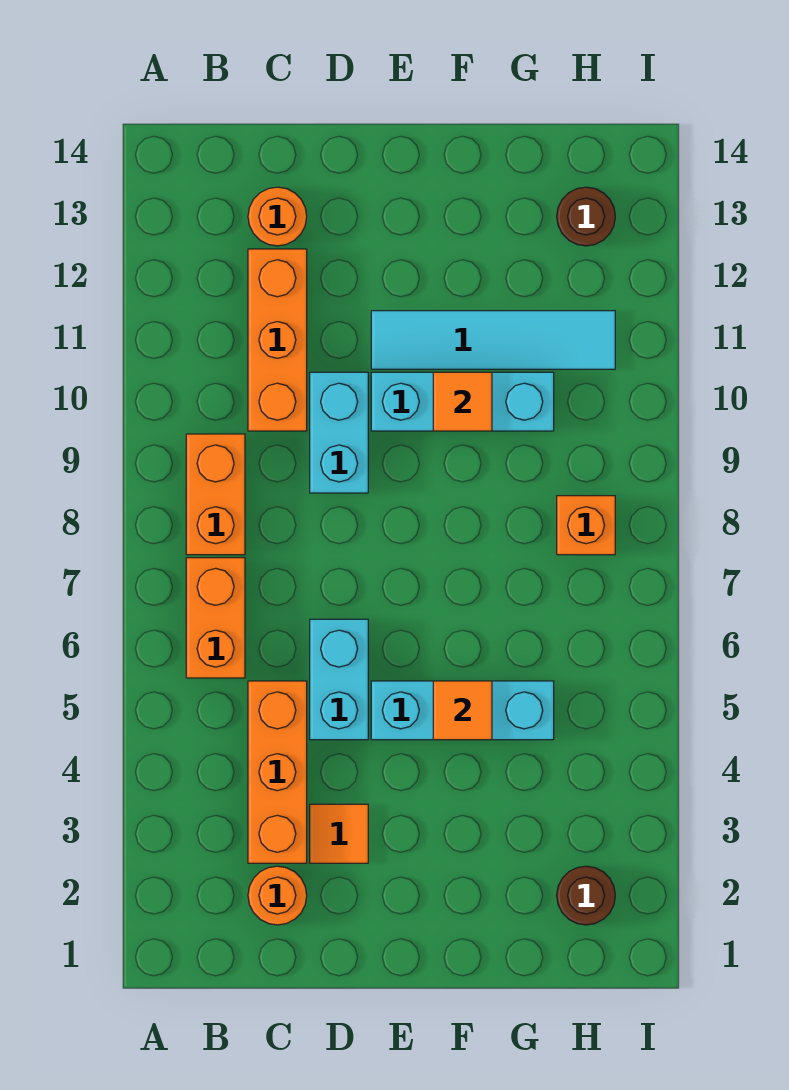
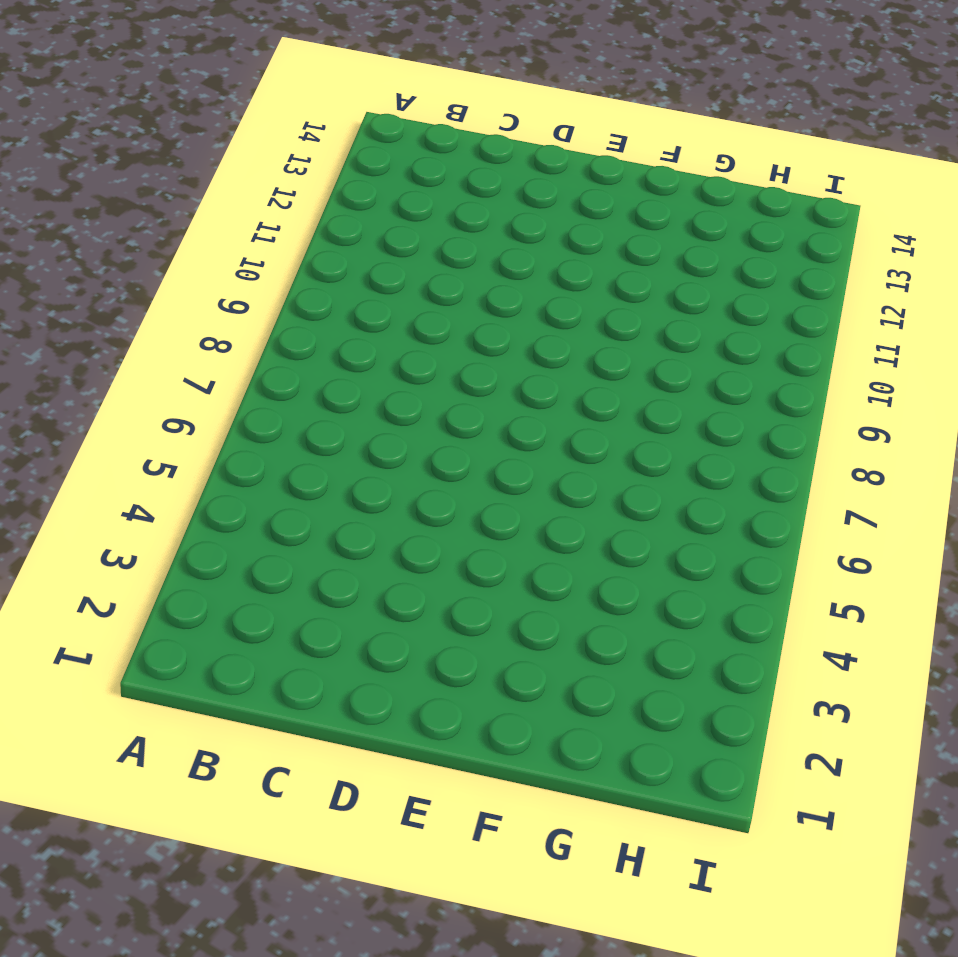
none -> orange brick B6:B7 level 1
none -> orange brick B8:B9 level 1
none -> orange round brick C2 level 1

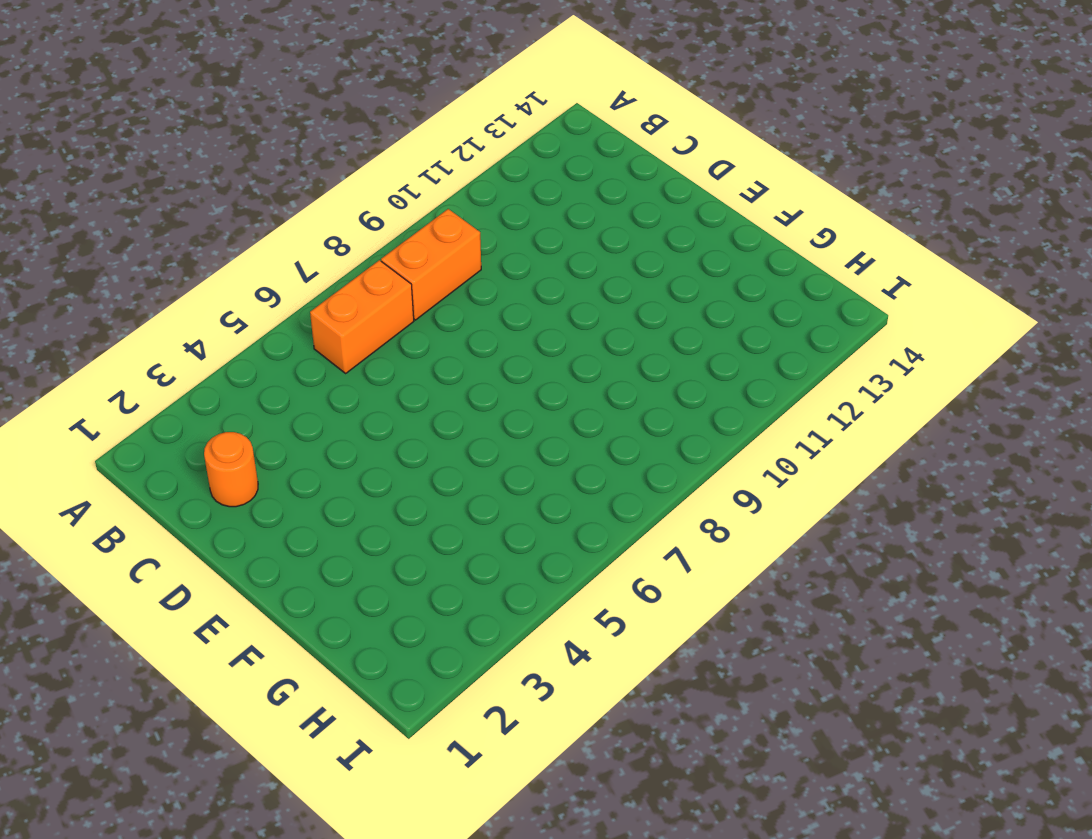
none -> orange brick C3:C5 level 1
none -> orange brick C10:C12 level 1
none -> orange round brick C13 level 1

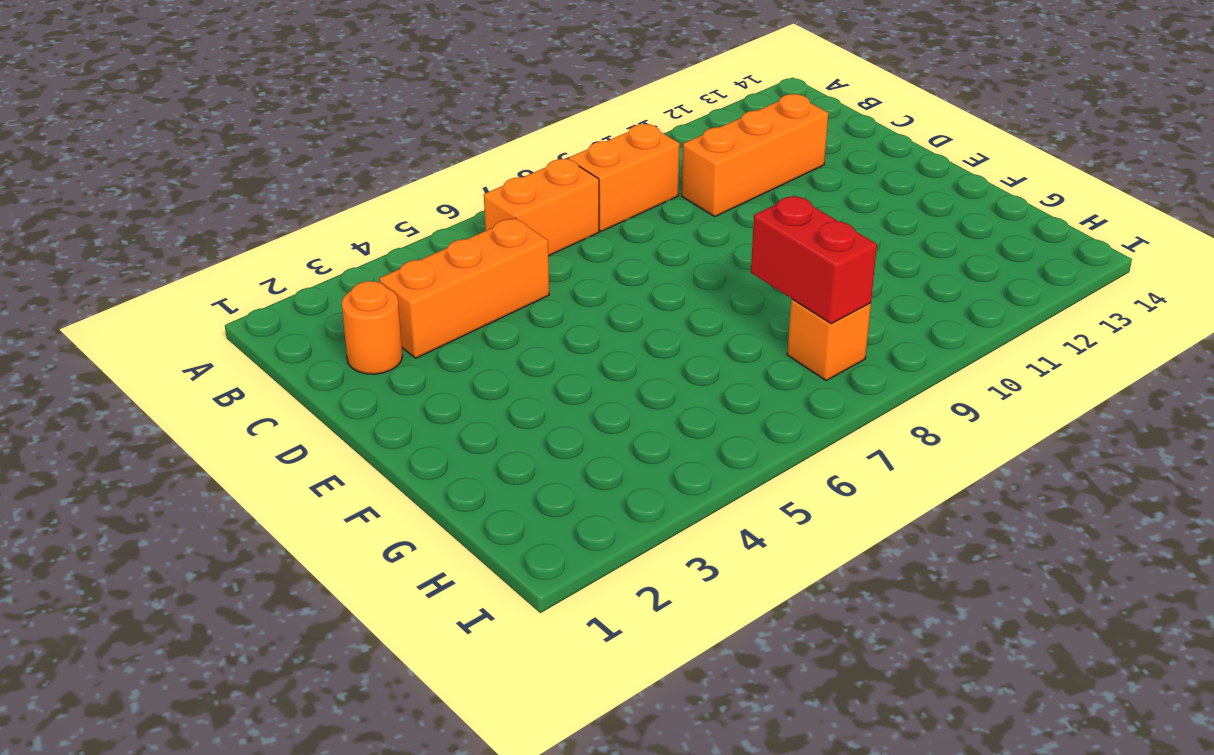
red brick G8:H8 level 2 -> none
none -> orange round brick C13 level 1
none -> orange tile D3 level 1
none -> cyan brick D5:D6 level 1

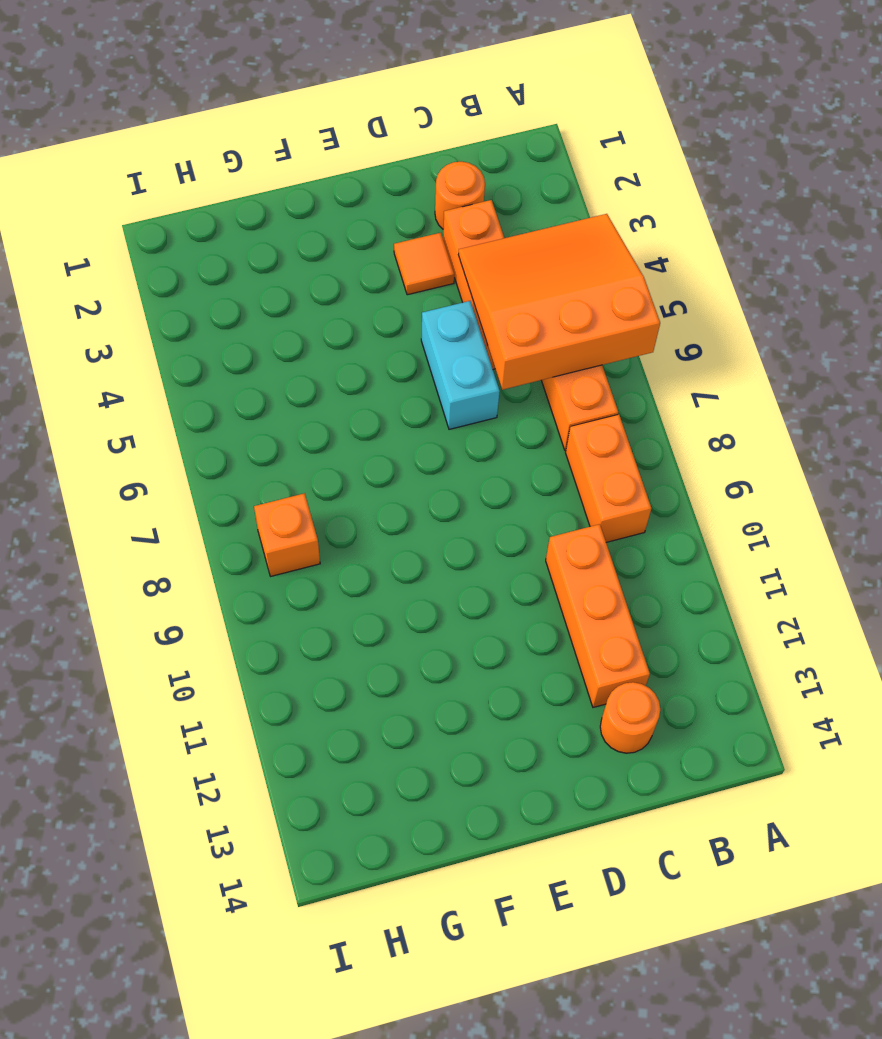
orange slope A4:C6 level 2 top 6 -> none
none -> cyan brick D9:D10 level 1
none -> cyan brick E5:G5 level 1
none -> cyan brick E10:G10 level 1

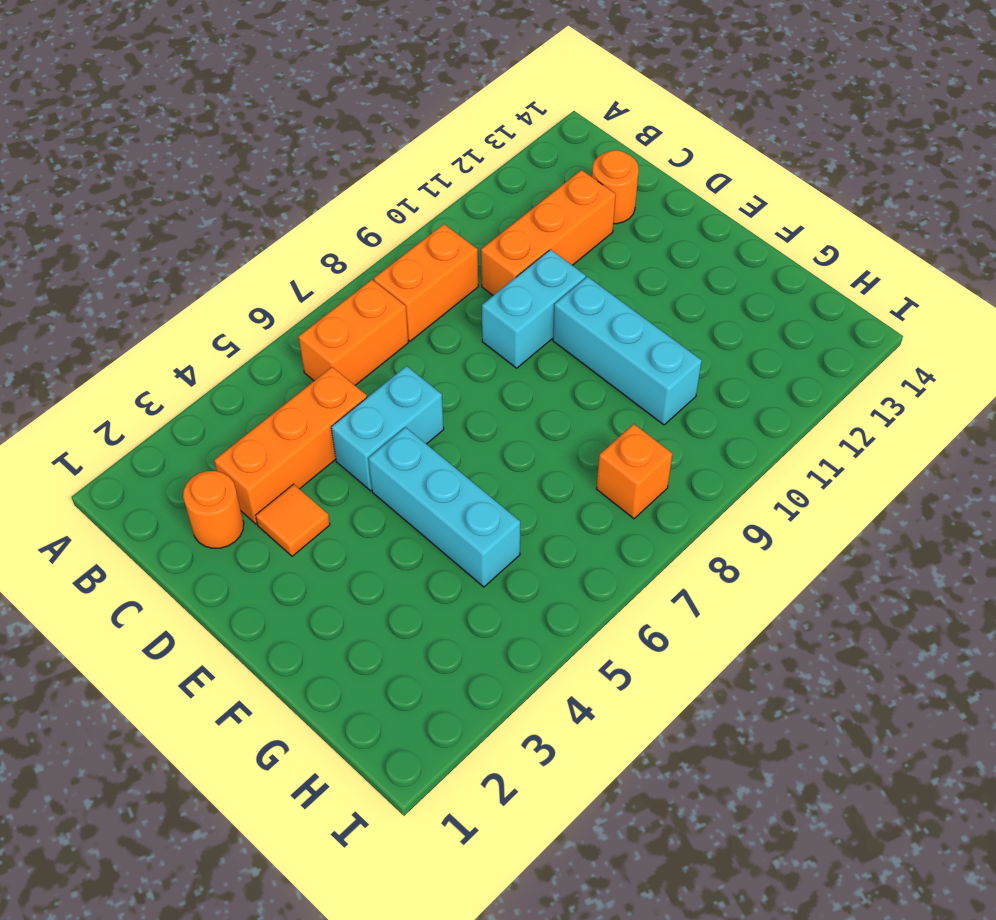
none -> cyan tile E11:H11 level 1
none -> brown round brick H2 level 1
none -> brown round brick H13 level 1

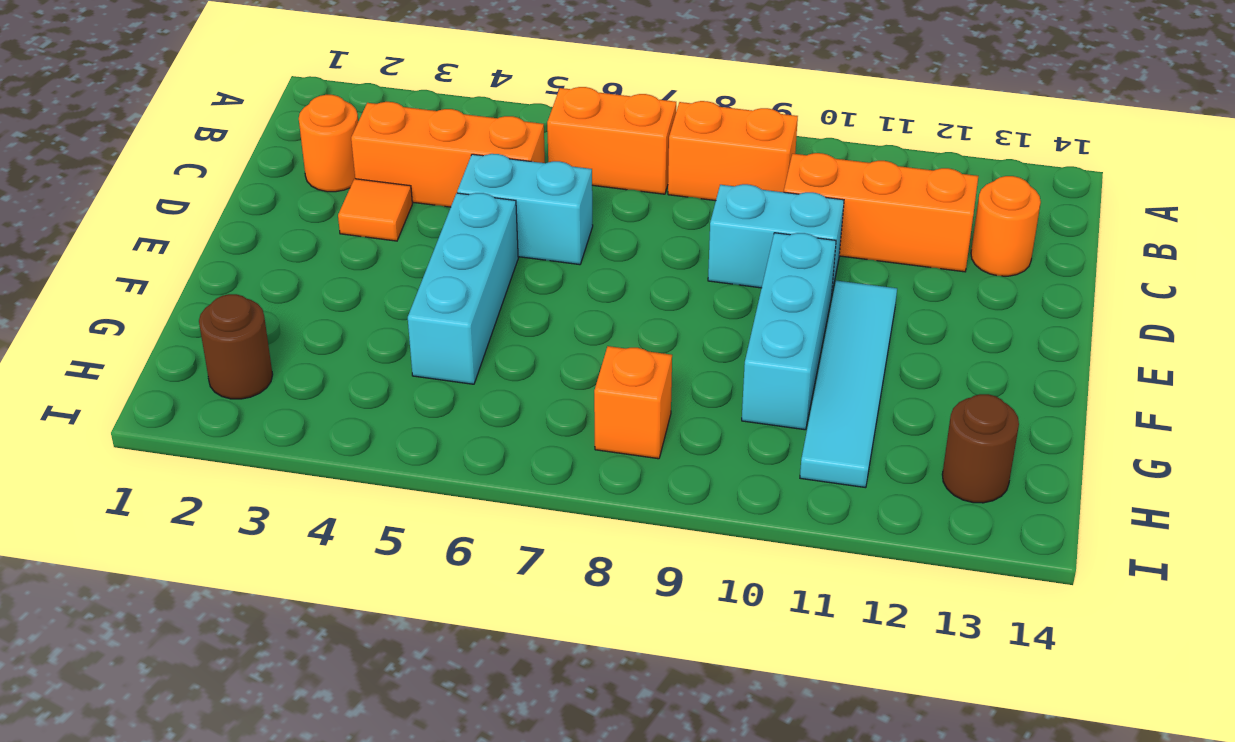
none -> orange tile F5 level 2
none -> orange tile F10 level 2

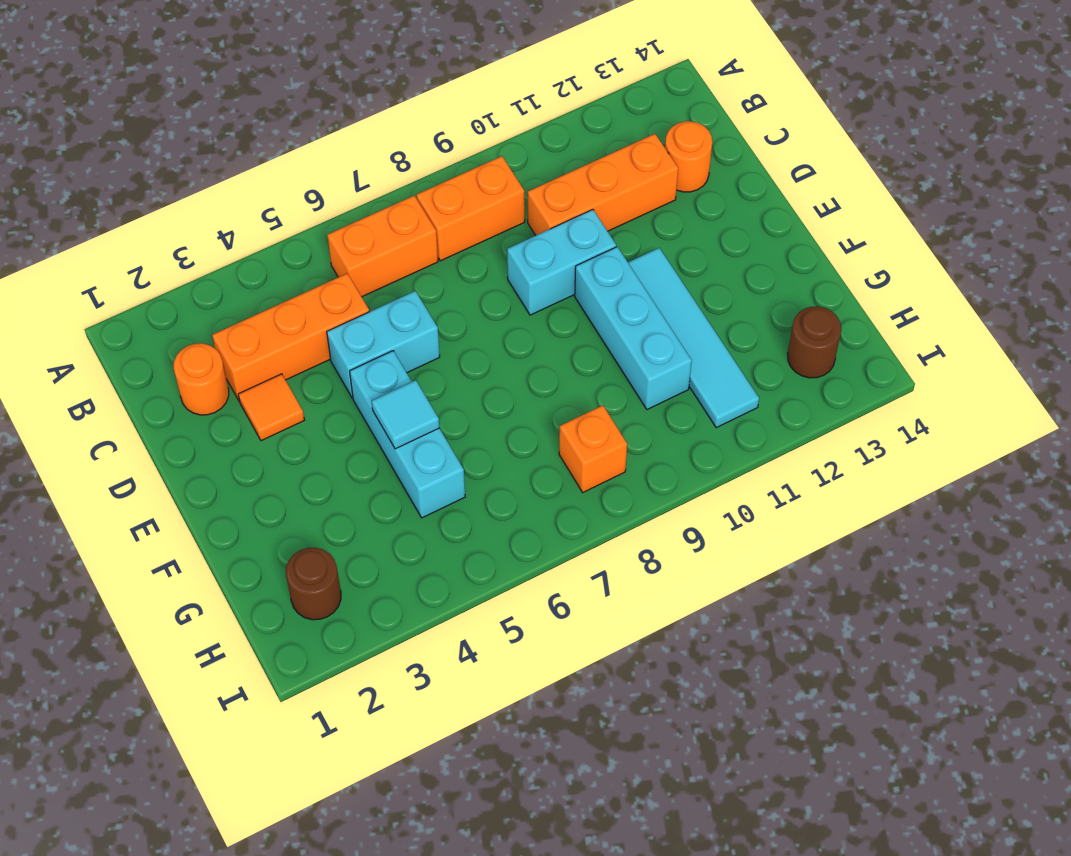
cyan tile F5 level 2 -> orange tile F5 level 2
none -> orange tile F10 level 2

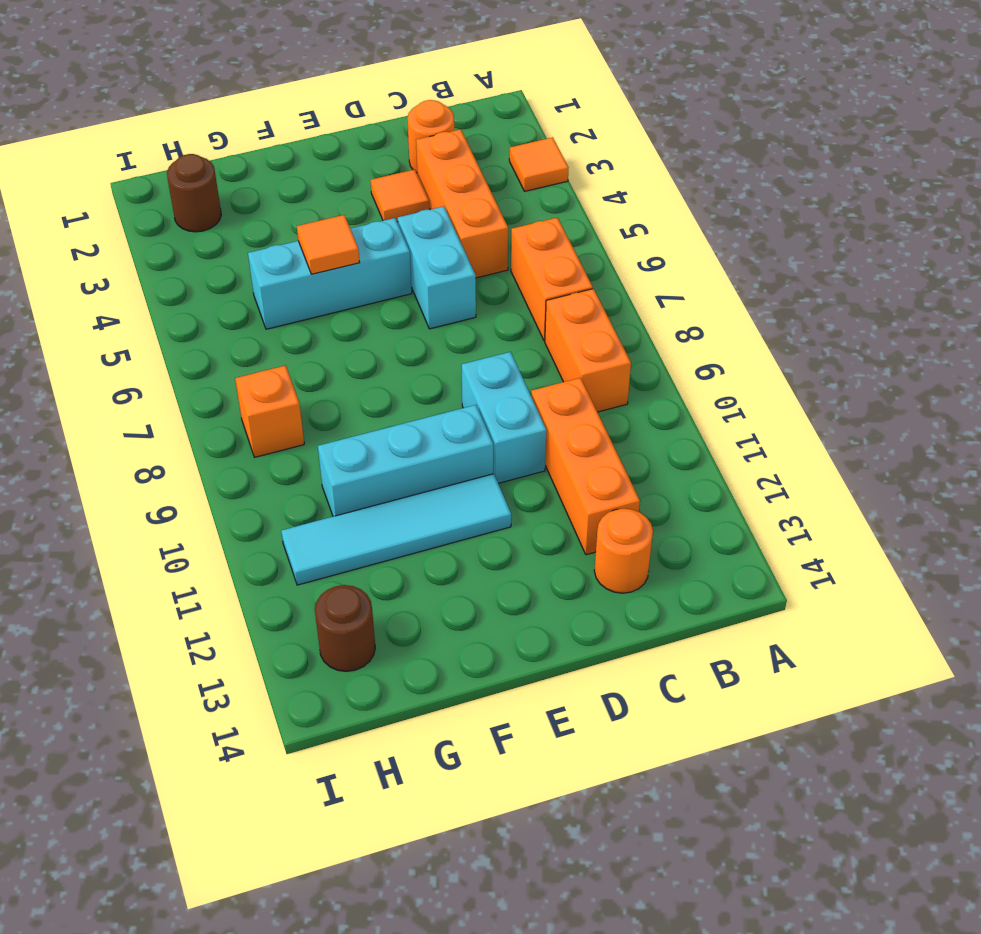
orange tile A3 level 1 -> orange tile F10 level 2

